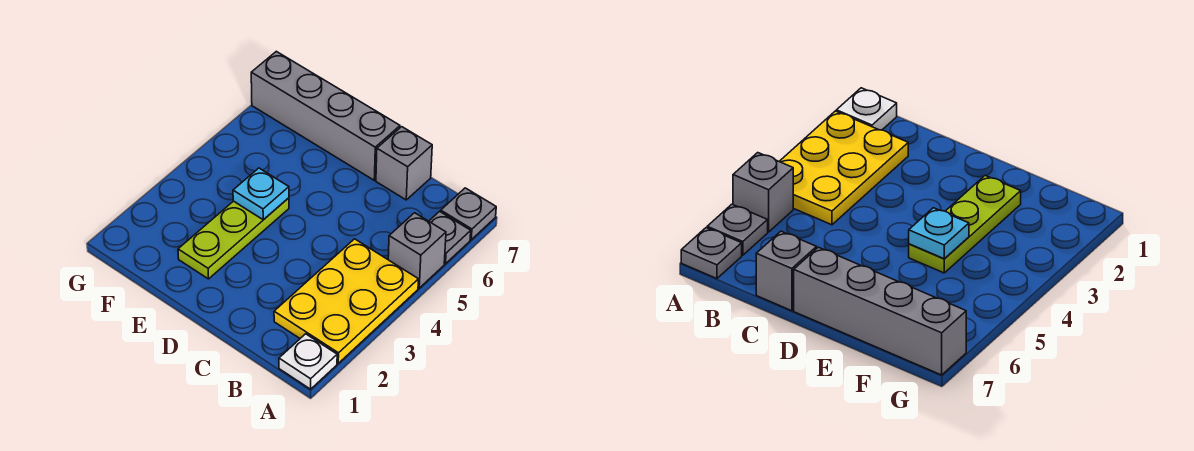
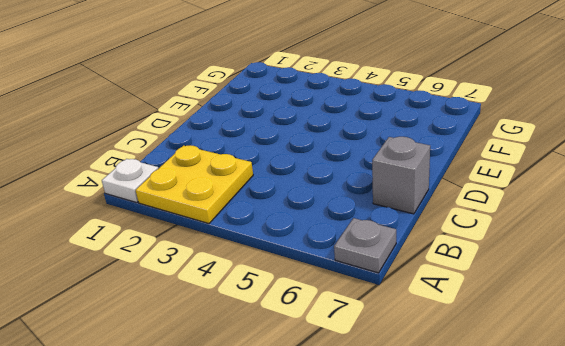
yellow plate A2:B3 level 1 -> yellow plate A2:B4 level 1
none -> grey brick A5 level 1
none -> grey plate A6 level 1

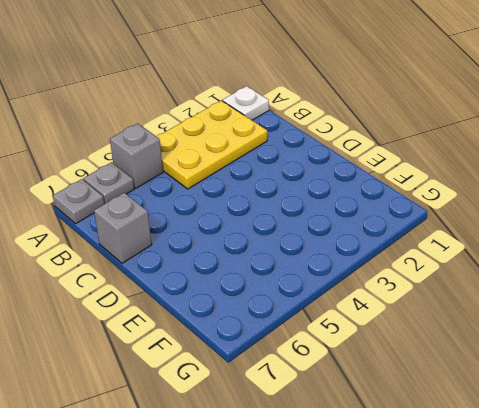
none -> grey brick D7:G7 level 1
none -> lime plate E2:E4 level 1

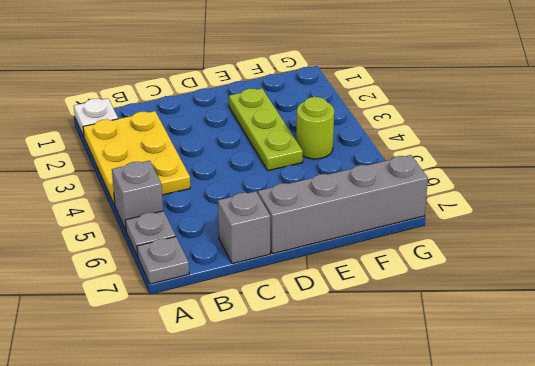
lime round brick F4 level 1 -> none
none -> cyan plate E4 level 2

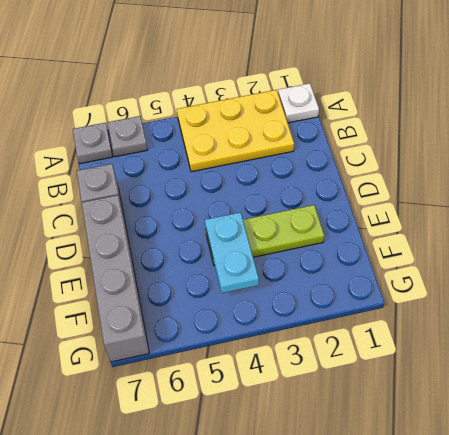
cyan plate E4:F4 level 2 -> cyan plate E4 level 2
none -> grey brick A5 level 1

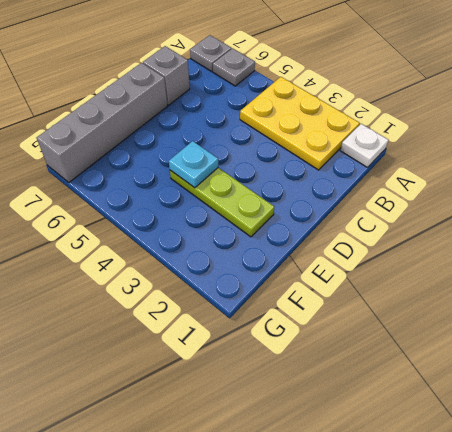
none -> grey brick A5 level 1

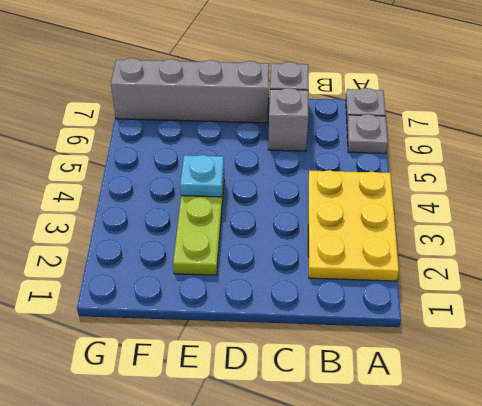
grey brick C6 level 1 -> grey brick A5 level 1
none -> white plate A1 level 1

